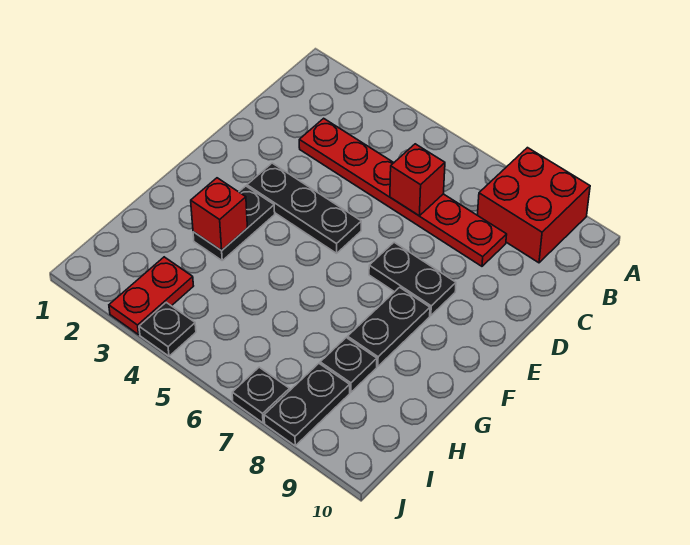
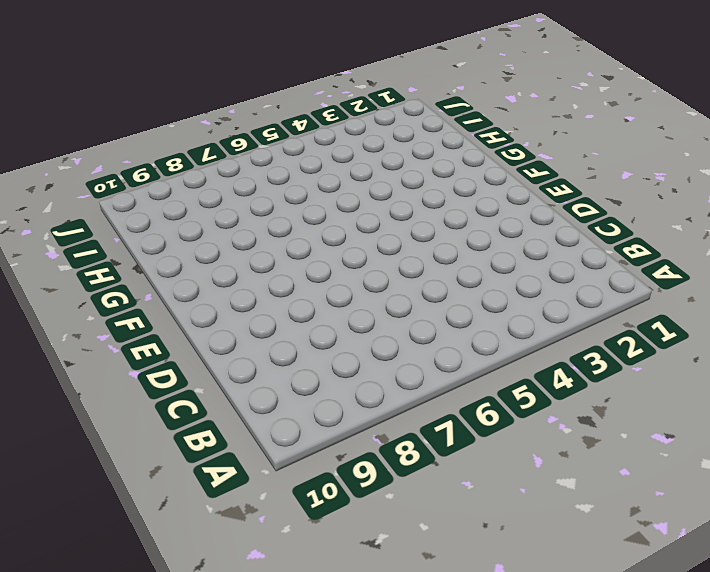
none -> red brick A8:B9 level 1
none -> red plate C3:C8 level 1
none -> black plate E3:E5 level 1

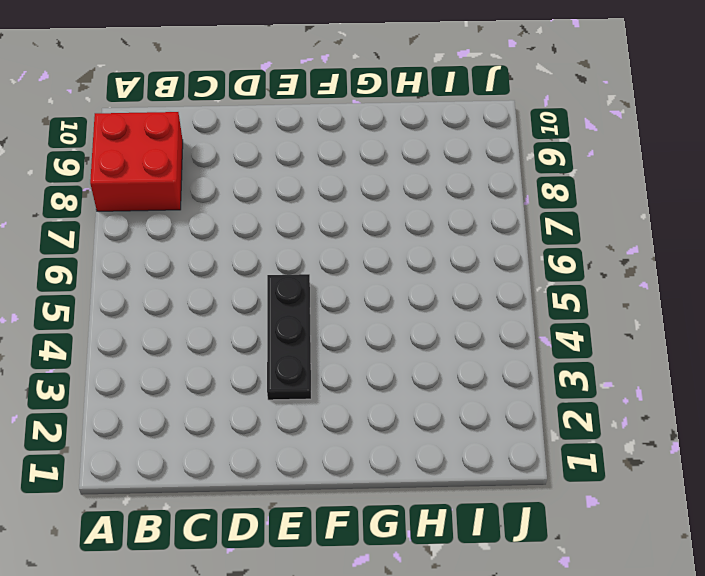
none -> red plate C3:C8 level 1
none -> black plate E7:E8 level 1
none -> black plate F3:G3 level 1

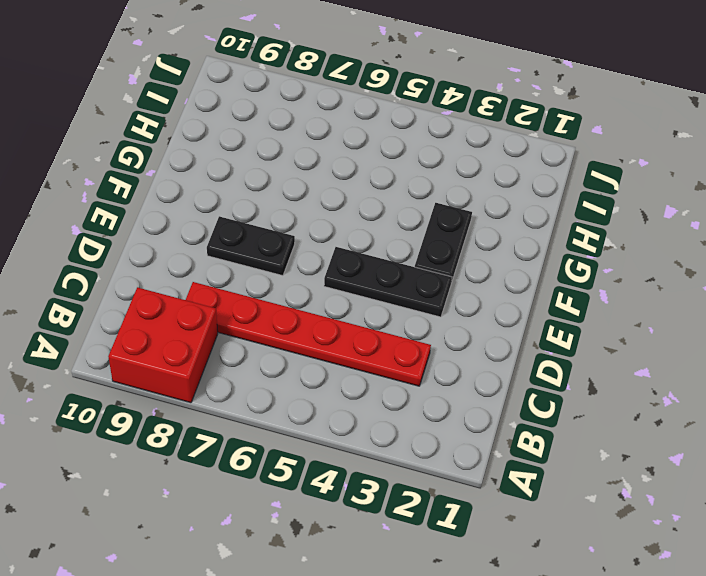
none -> black plate F8:G8 level 1
none -> black plate H8 level 1
none -> red plate I3:J3 level 1

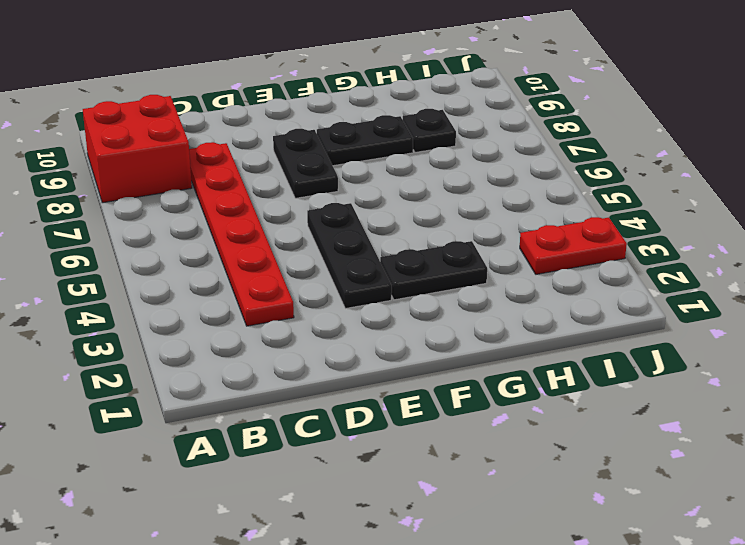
none -> black plate I8:J8 level 1
none -> black plate J4 level 1
none -> black plate J7 level 1

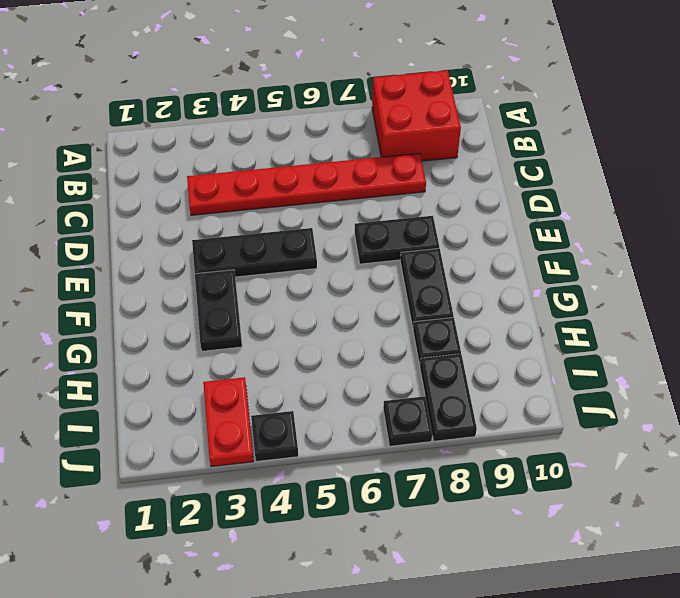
none -> red brick C6 level 2
none -> red brick G3 level 2

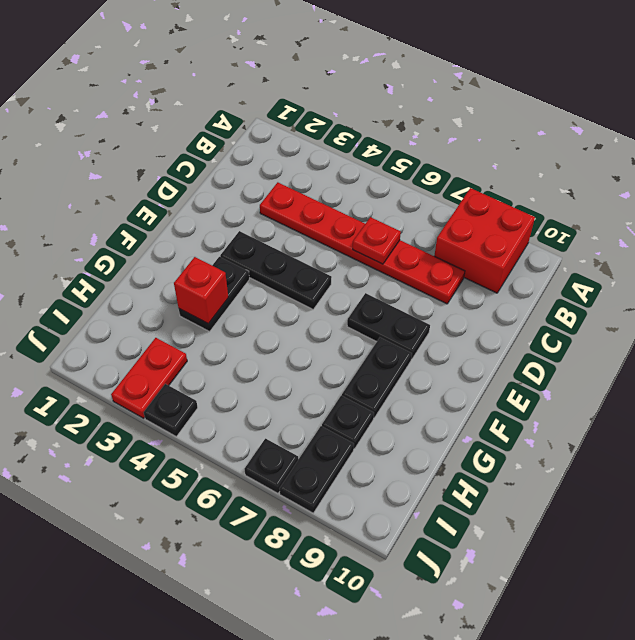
red plate C6 level 2 -> red brick C6 level 2

